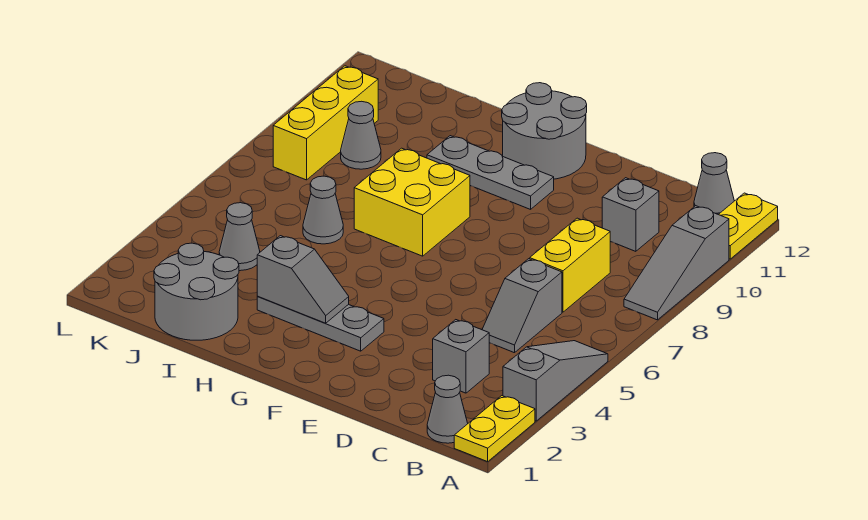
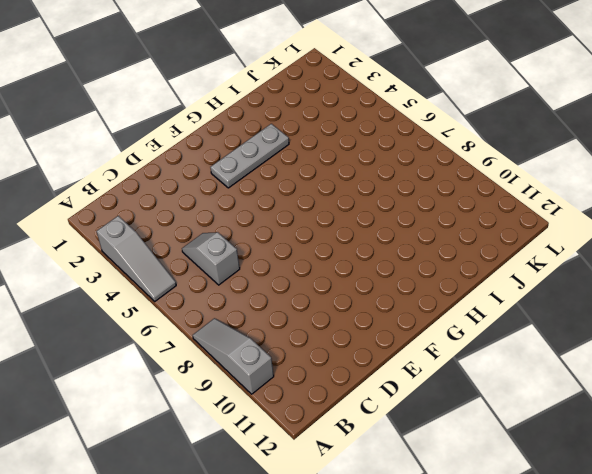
none -> yellow plate A1:A2 level 1
none -> yellow plate A11:A12 level 1
none -> grey cone B1 level 1

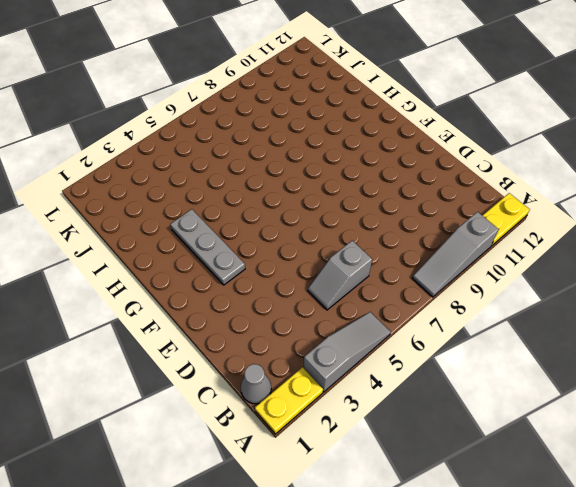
none -> grey cone B12 level 1
none -> grey brick C3 level 1
none -> yellow brick C7:C8 level 1

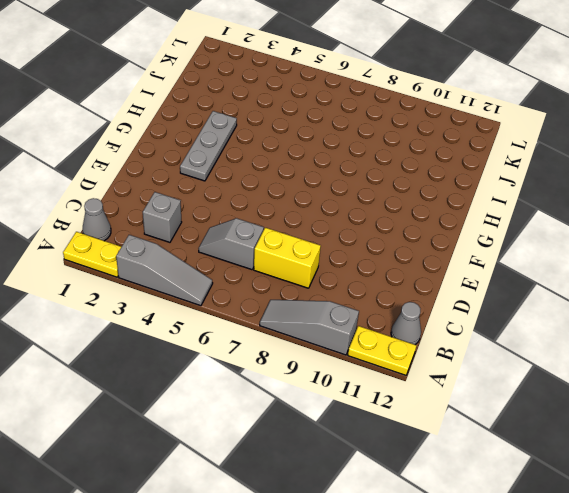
none -> grey brick C10 level 1
none -> grey plate F10:H10 level 1
none -> grey round brick F11:G12 level 1

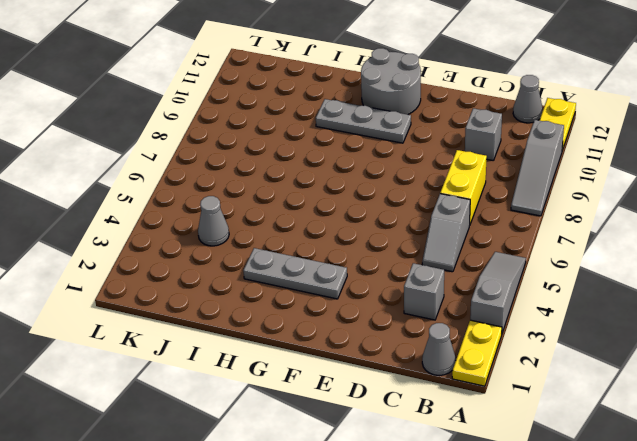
none -> yellow brick G7:H8 level 1
none -> grey round brick I1:J2 level 1
none -> grey cone I6 level 1

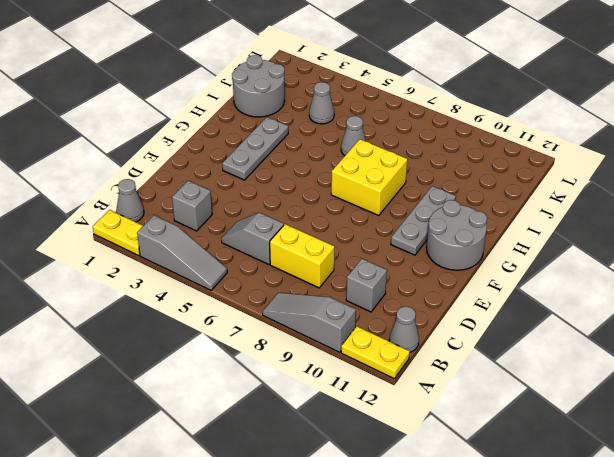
none -> grey cone J9 level 1
none -> yellow brick K8:K10 level 1
none -> grey slope G3:H3 level 2 top H

